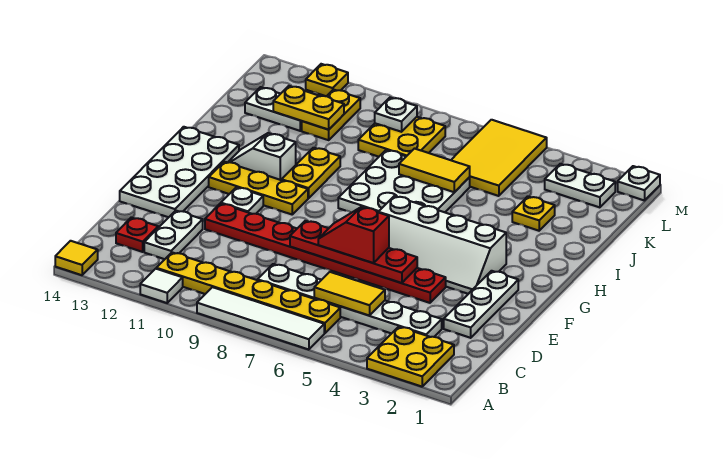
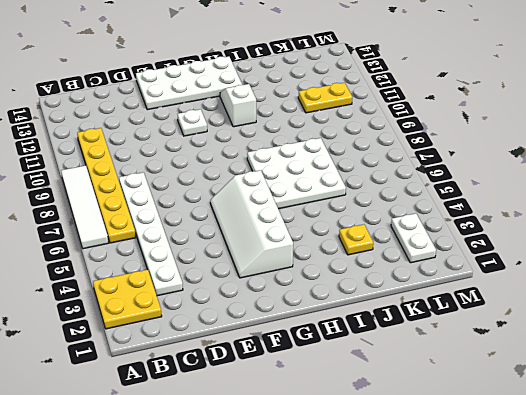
none -> white tile A11 level 1
none -> yellow tile A14 level 1
none -> white plate C12:D12 level 1
none -> red plate C13 level 1

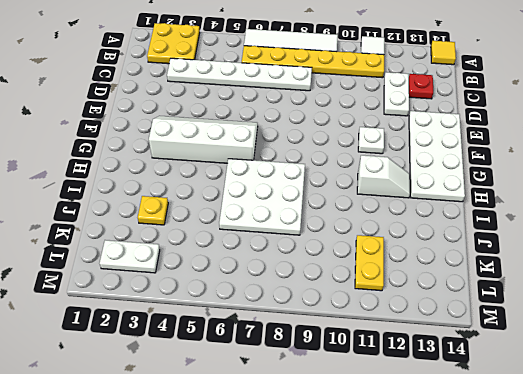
none -> white plate D2:F2 level 1
none -> red plate E4:E11 level 1
none -> yellow plate G10:G12 level 1
none -> yellow plate H10:I10 level 1

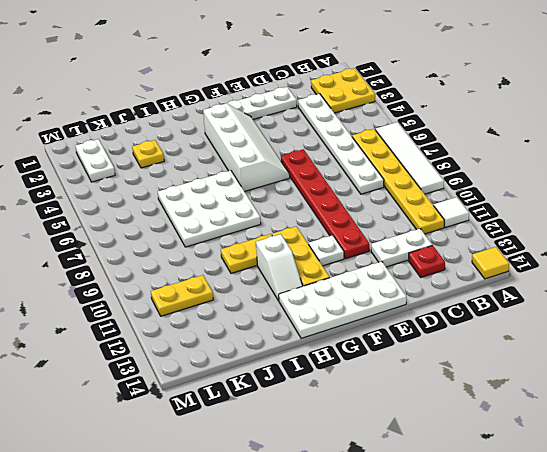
red plate E6:E11 level 1 -> red plate E4:E11 level 1
none -> yellow tile K5:M6 level 1
none -> yellow plate K8:L9 level 1
none -> white plate K12:K13 level 1
none -> white plate M1 level 1

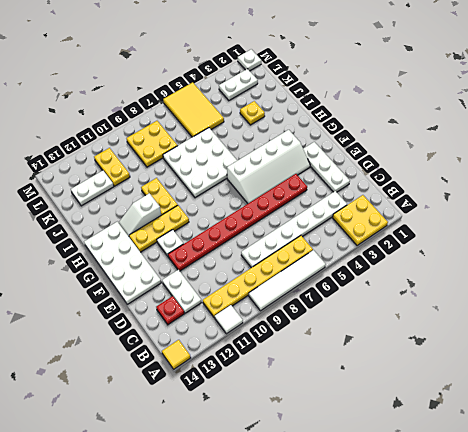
none -> yellow plate M12 level 1
none -> yellow tile C5:C6 level 2
none -> red plate E5:E8 level 2
none -> yellow tile J6:J7 level 2

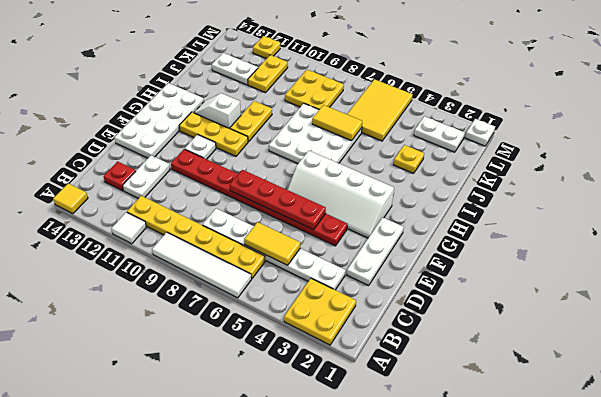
none -> yellow plate K11:K12 level 2
none -> white plate L9 level 2
none -> red slope E6:E7 level 3 top 6

